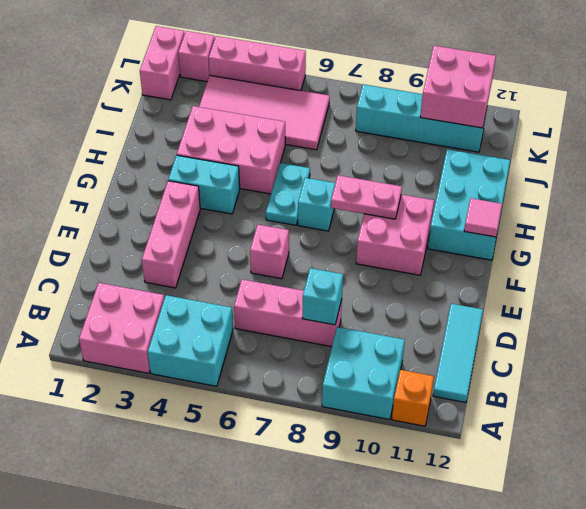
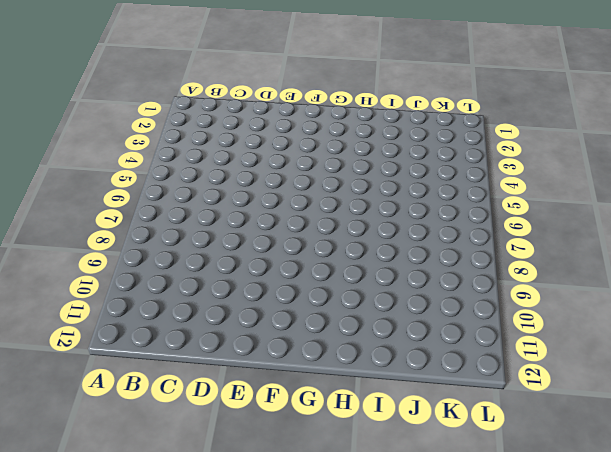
none -> pink brick A2:B3 level 1
none -> cyan brick A4:B5 level 1
none -> cyan brick A9:B10 level 1

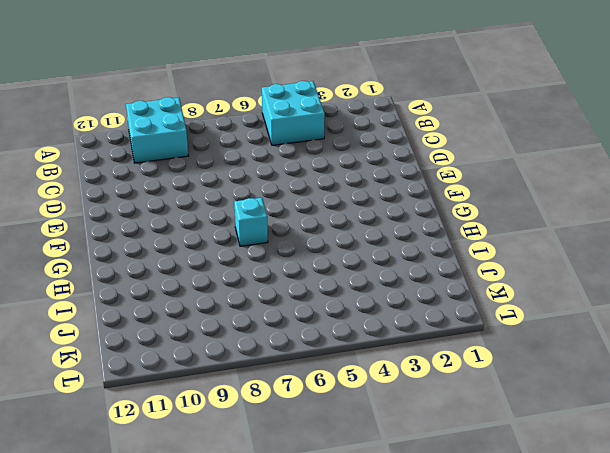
none -> pink brick A2:B3 level 1
none -> orange brick A11 level 1
none -> cyan tile B12:D12 level 1

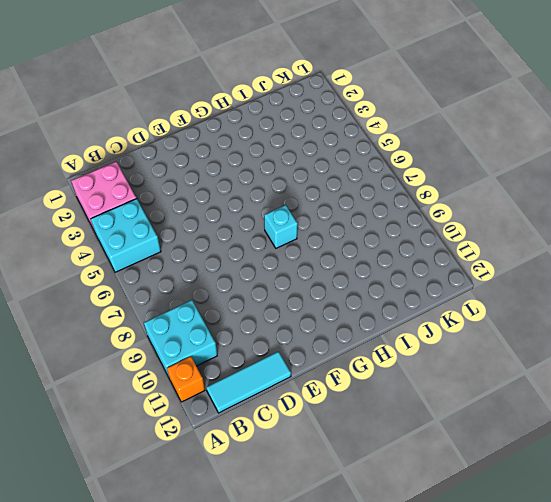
none -> pink brick C6:C8 level 1
none -> pink brick D3:F3 level 1
none -> pink brick E6 level 1

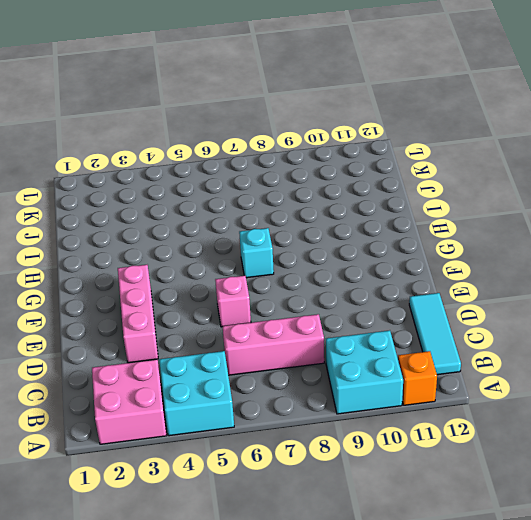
none -> pink brick F9:G10 level 1
none -> cyan brick G3:G4 level 1
none -> cyan plate G6:H6 level 1

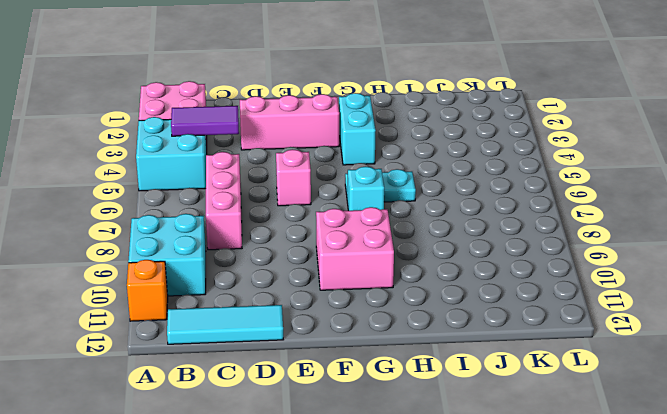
purple tile B4:C4 level 2 -> none
none -> cyan brick G11:I12 level 1
none -> pink brick H3:I5 level 1
none -> pink tile J3:K6 level 1

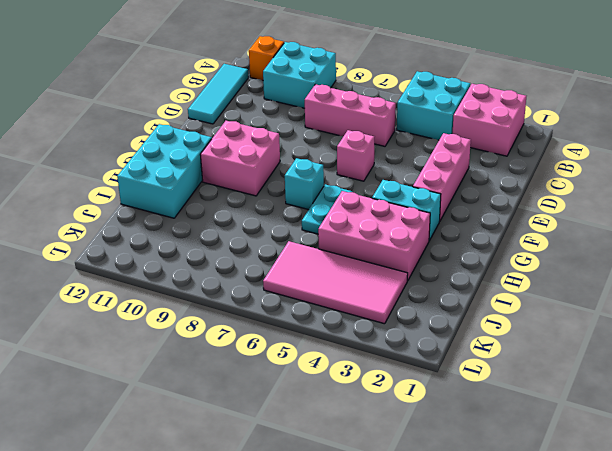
none -> pink brick K1:L1 level 1
none -> cyan brick K8:K11 level 1
none -> pink brick L2 level 1

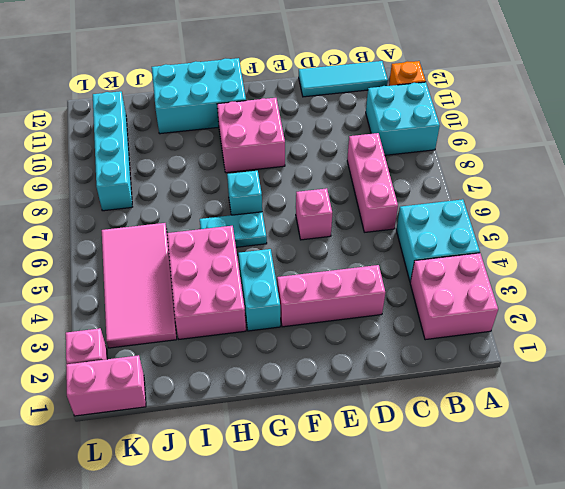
none -> pink brick L3:L5 level 1
none -> cyan brick C8 level 2
none -> pink plate G8:G9 level 2

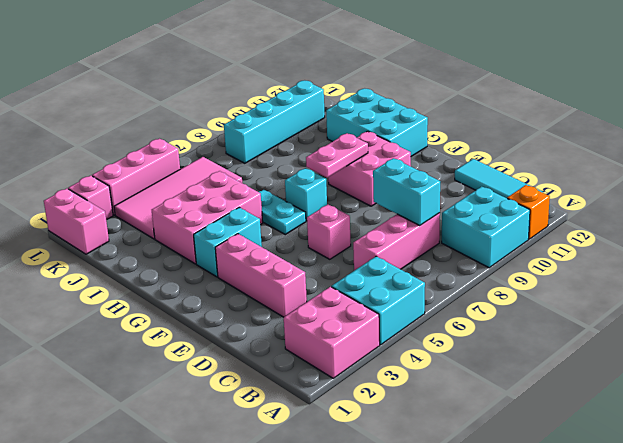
cyan brick C8:D8 level 2 -> cyan brick C8 level 2
none -> pink tile G12 level 2
none -> pink brick K10:L11 level 2

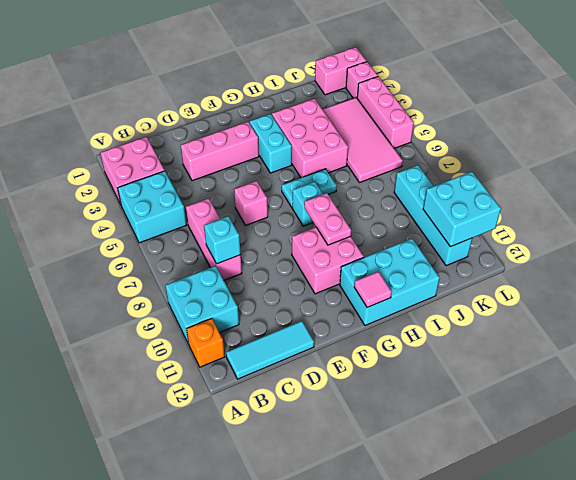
cyan brick K10:L11 level 2 -> pink brick K10:L11 level 2

